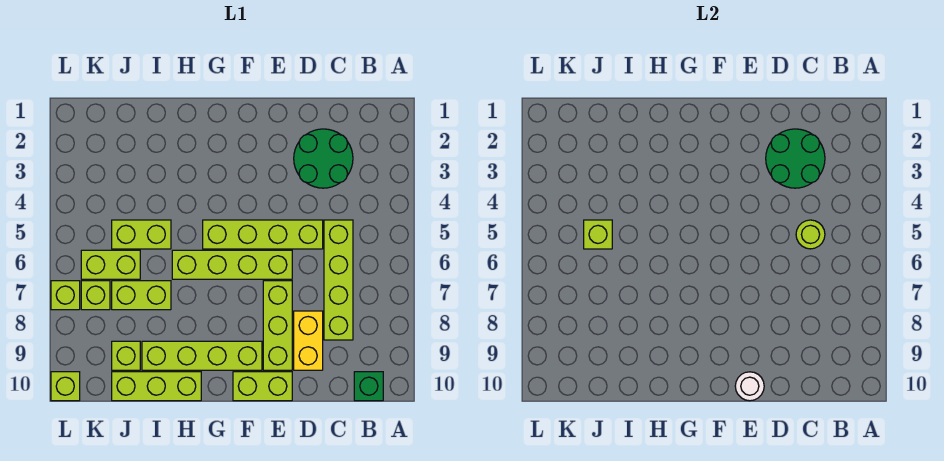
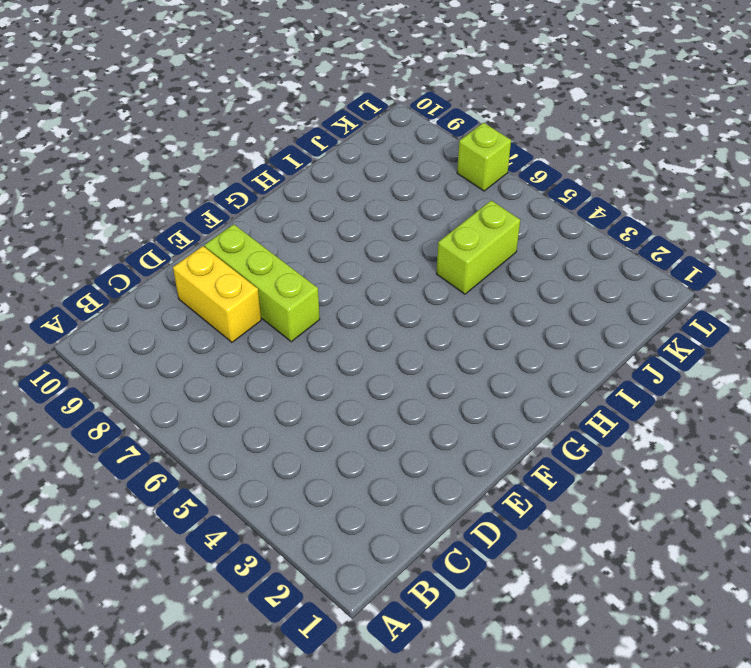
none -> green brick B10 level 1
none -> green round brick C2:D3 level 1
none -> lime brick C5:C8 level 1

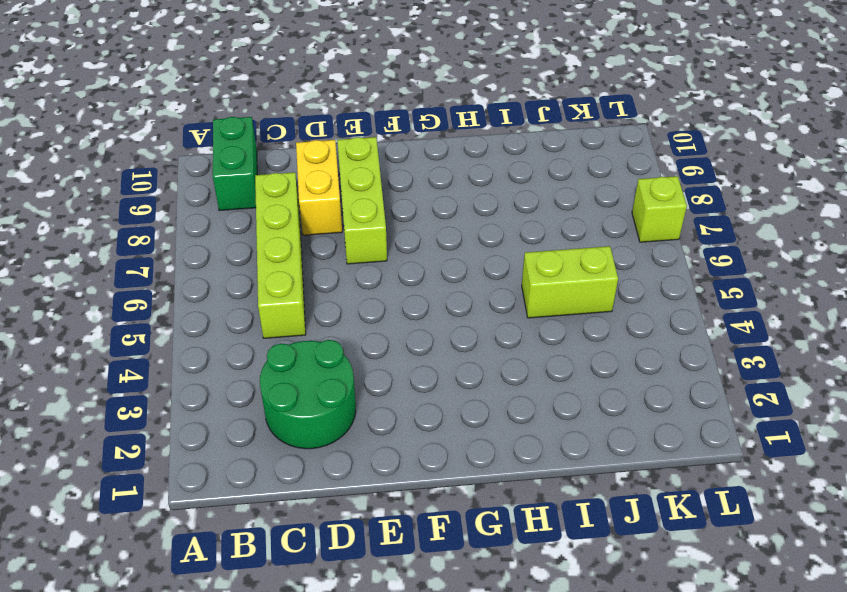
green brick B9:B10 level 1 -> green brick B10 level 1
none -> lime brick D5:G5 level 1
none -> lime brick E6:H6 level 1
none -> lime brick E10:F10 level 1

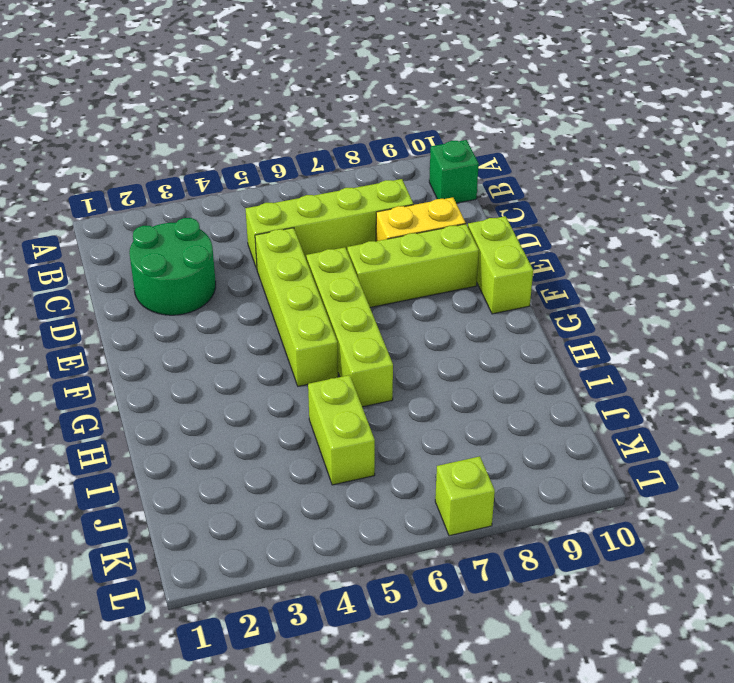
none -> lime brick F9:I9 level 1
none -> lime brick H10:J10 level 1
none -> lime brick I7:J7 level 1

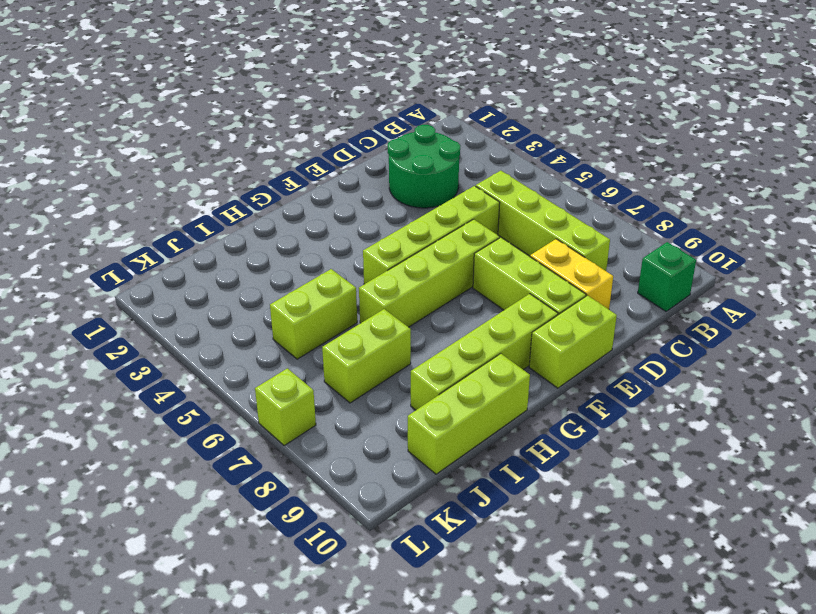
none -> lime brick J6:K6 level 1
none -> lime brick J9 level 1
none -> lime brick K7 level 1

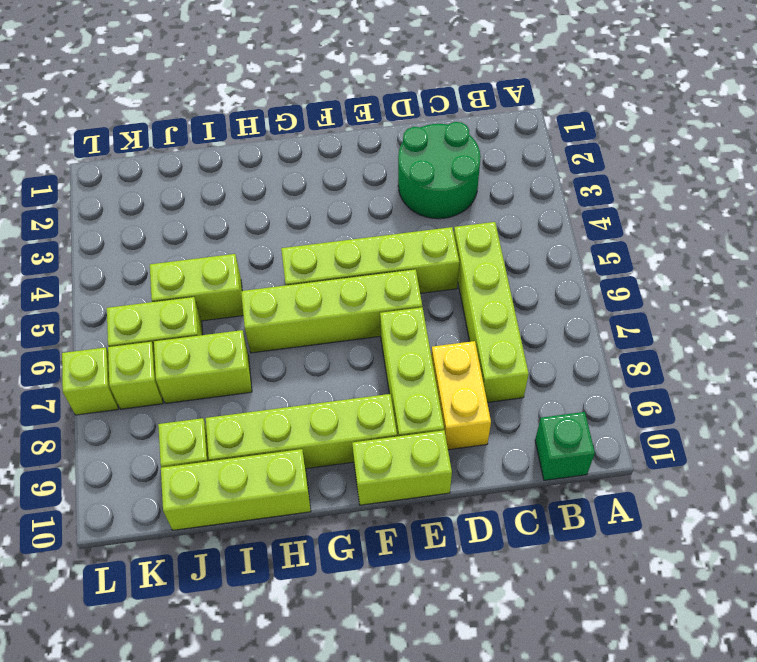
none -> lime brick L10 level 1
none -> green round brick C2:D3 level 2
none -> lime round brick C5 level 2

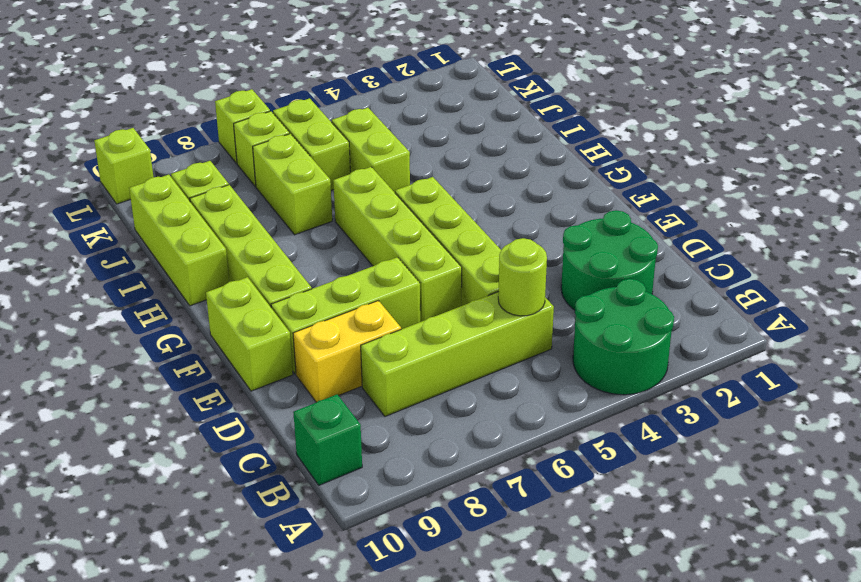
green round brick A3:B4 level 1 -> green round brick C2:D3 level 2
none -> white round brick E10 level 2
none -> lime brick J5 level 2

